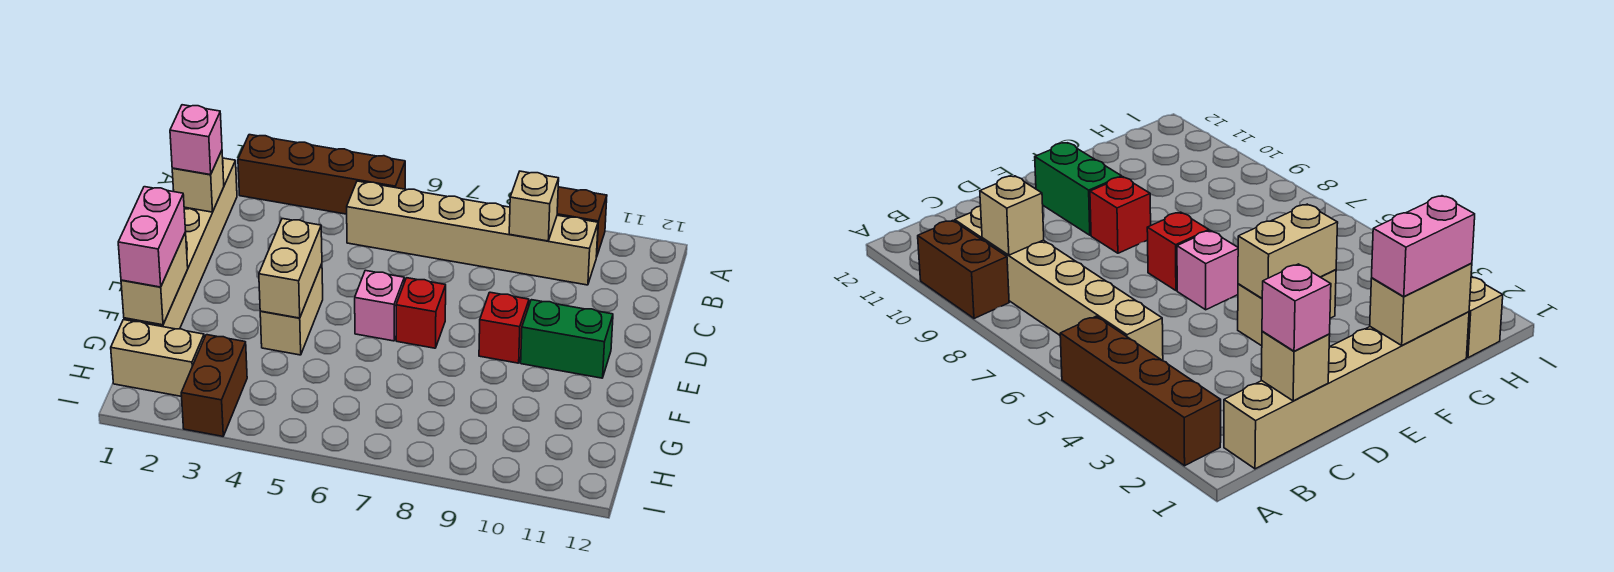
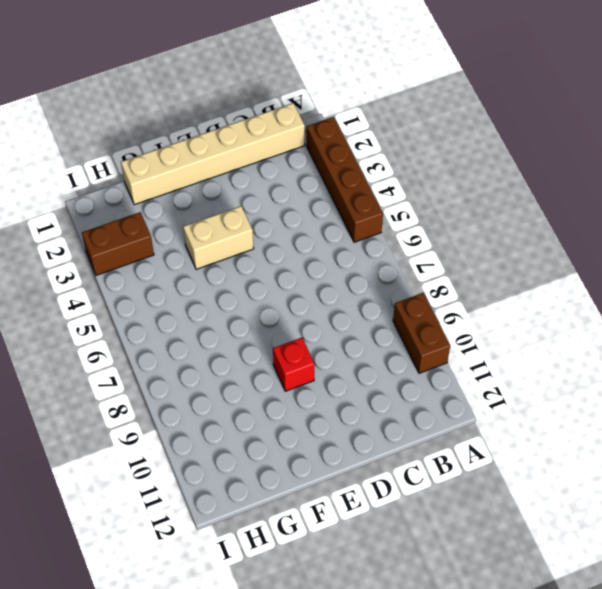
none -> tan brick B5:B10 level 1
none -> pink brick E6 level 1
none -> red brick E7 level 1

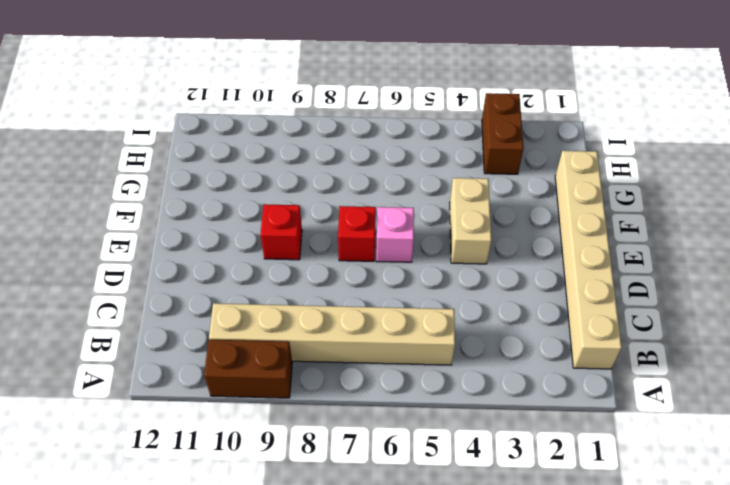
none -> brown brick A2:A5 level 1
none -> green brick E10:E11 level 1
none -> tan brick H1:H2 level 1

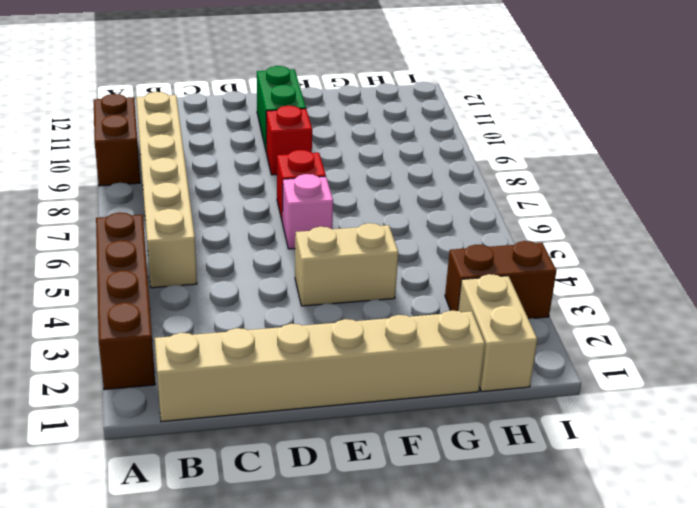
none -> tan brick B9 level 2
none -> tan brick C1 level 2
none -> tan brick E4:F4 level 2

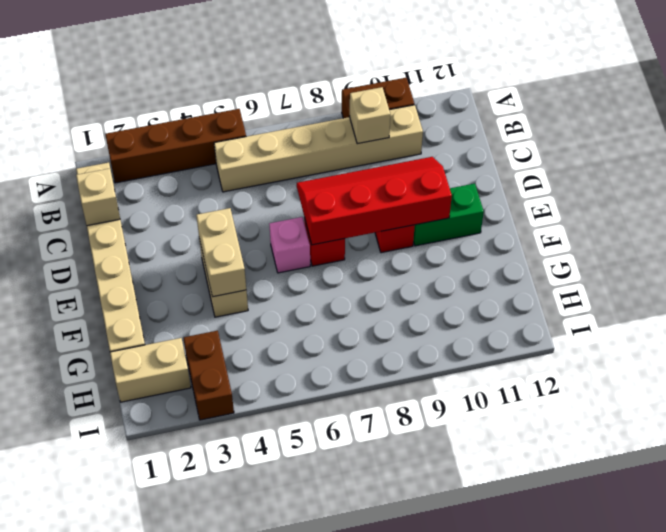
red slope D7:E10 level 2 top E -> none
none -> tan brick F1:G1 level 2
none -> pink brick C1 level 3
none -> pink brick F1:G1 level 3

